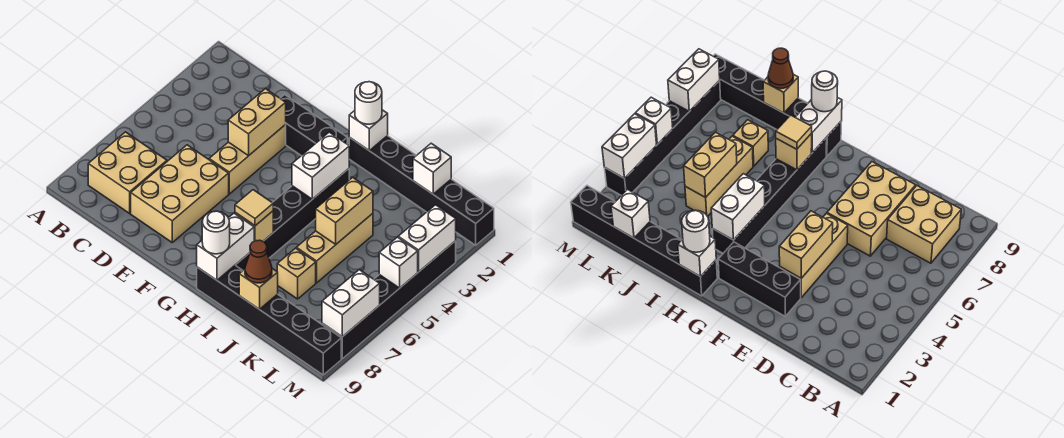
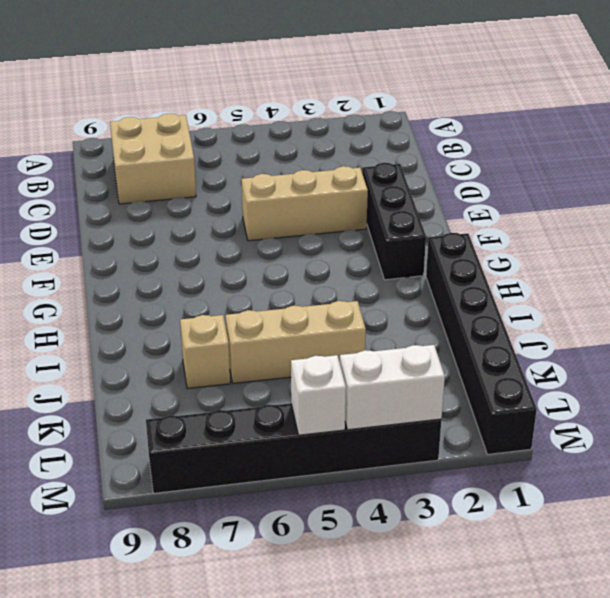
none -> tan brick D6:E8 level 1
none -> black brick H3:H8 level 1
none -> black brick H9:M9 level 1

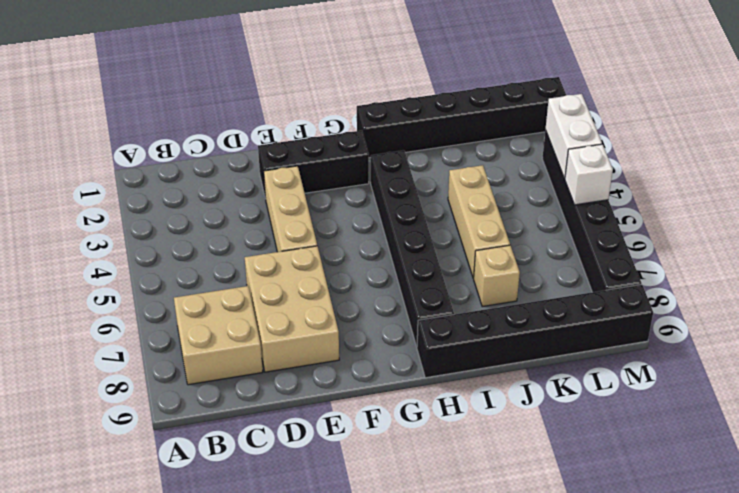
none -> tan brick E3:E4 level 2
none -> white brick H1 level 2
none -> white brick H3:H4 level 2

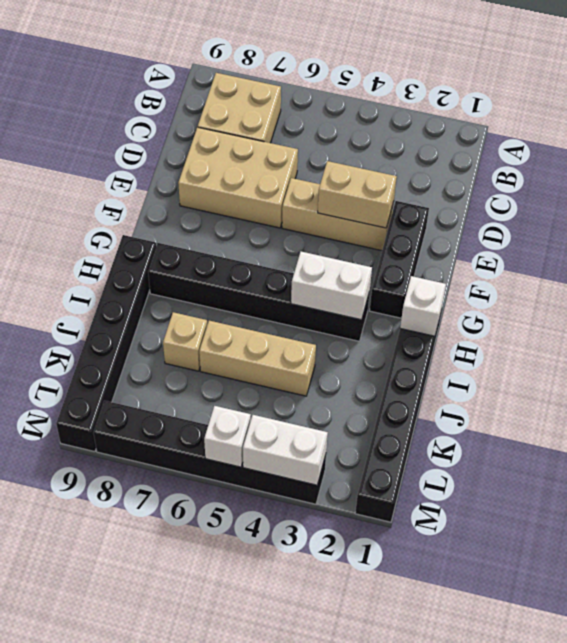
none -> tan brick H7 level 2
none -> white brick H8:H9 level 2
none -> tan brick J4:J5 level 2

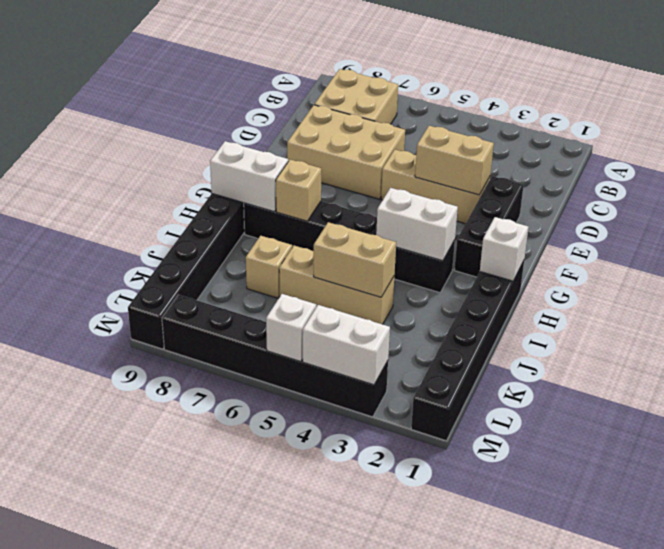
none -> tan brick J9 level 2
none -> white brick K1 level 2
none -> white brick M7:M8 level 2

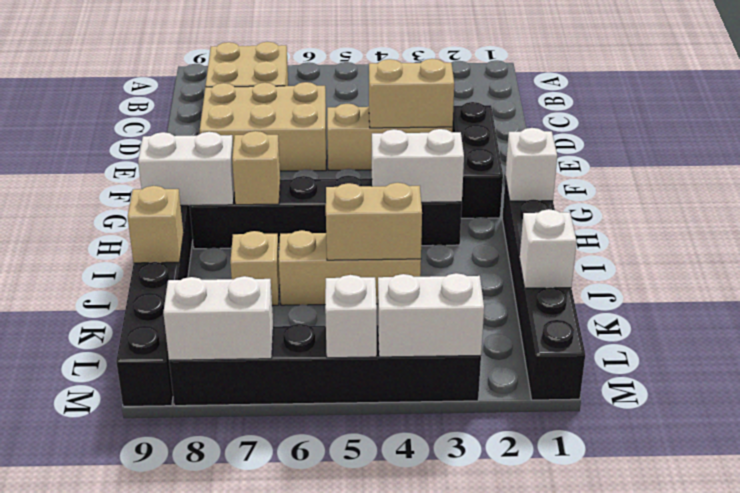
none -> white round brick H1 level 3
none -> tan tile H7 level 3
none -> white round brick H9 level 3

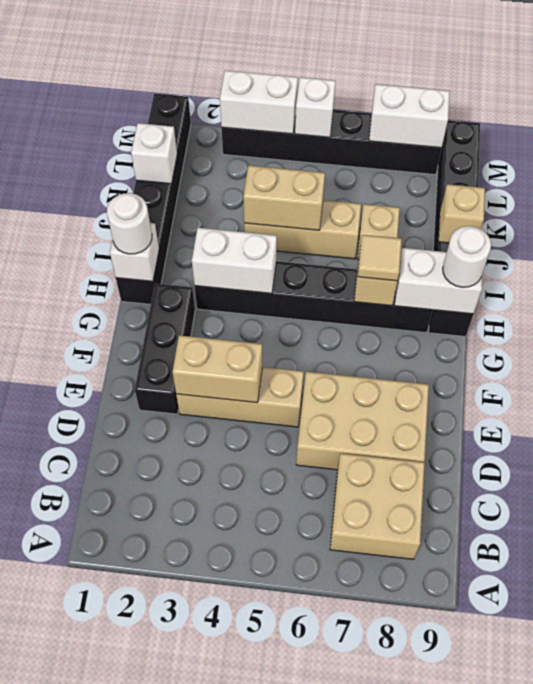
none -> brown cone J9 level 3

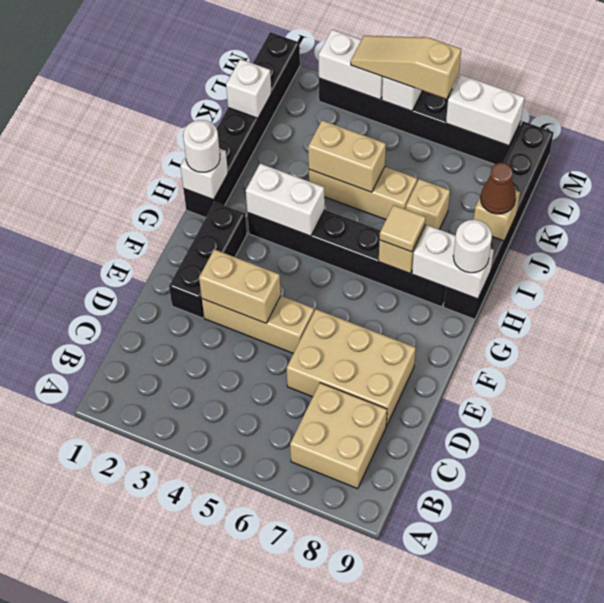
tan slope M4:M6 level 3 top 6 -> none

